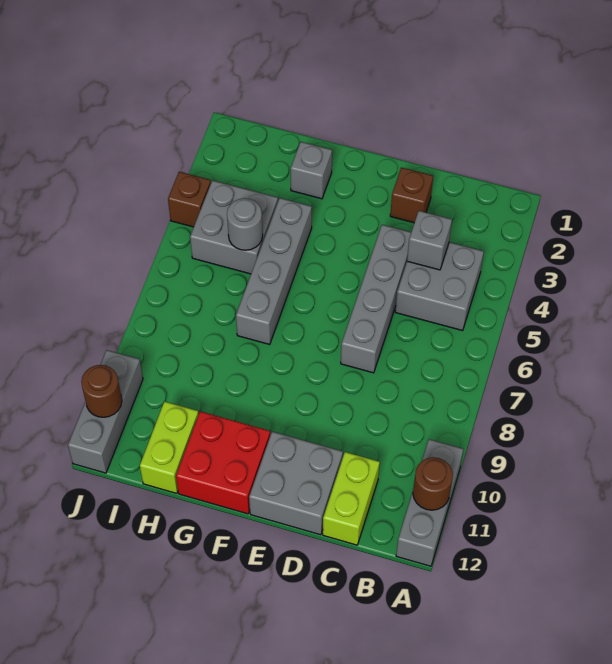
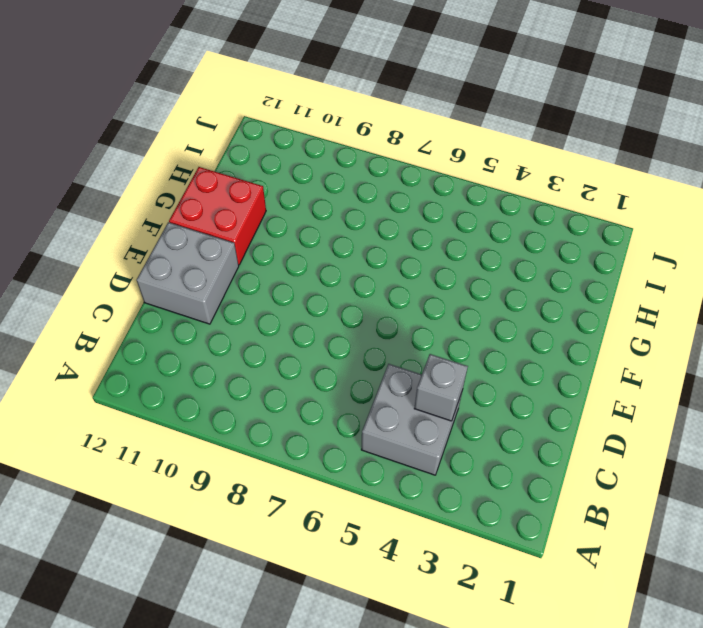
none -> grey brick A10:A12 level 1
none -> lime brick C11:C12 level 1
none -> brown brick D2 level 1

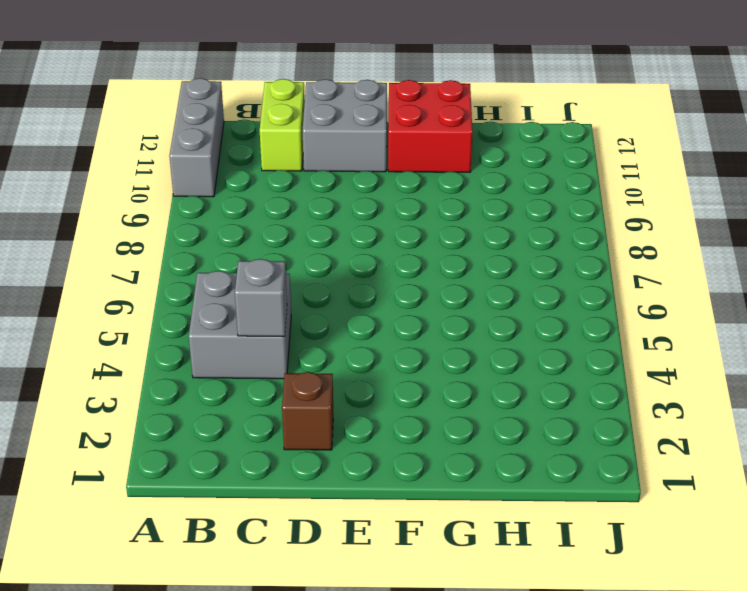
none -> grey brick D4:D7 level 1
none -> grey brick G2 level 1
none -> grey brick G4:G7 level 1

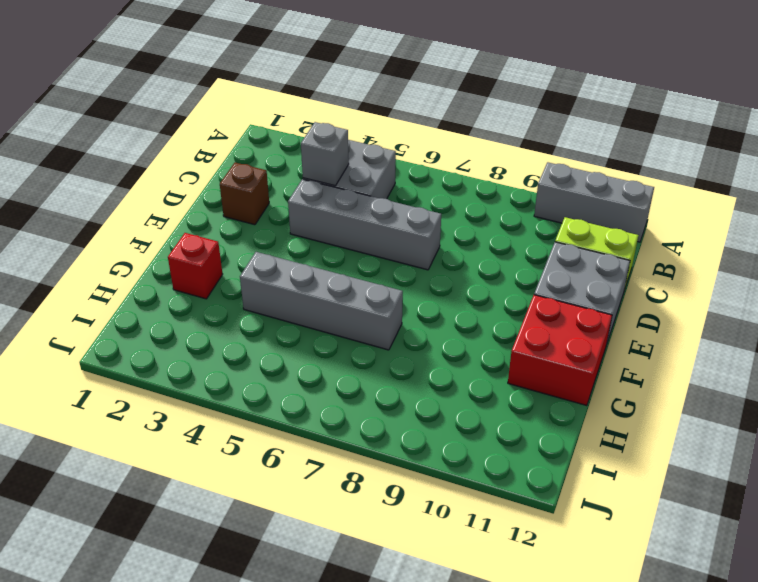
red brick G2 level 1 -> grey brick G2 level 1
none -> grey brick H4:I5 level 1
none -> lime brick H11:H12 level 1
none -> brown brick J4 level 1

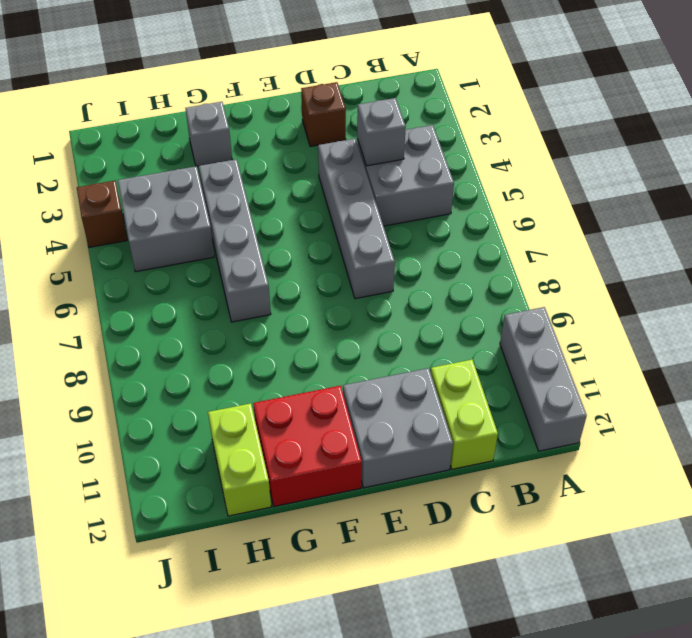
none -> grey brick J10:J12 level 1
none -> brown round brick A11 level 2
none -> grey round brick H5 level 2

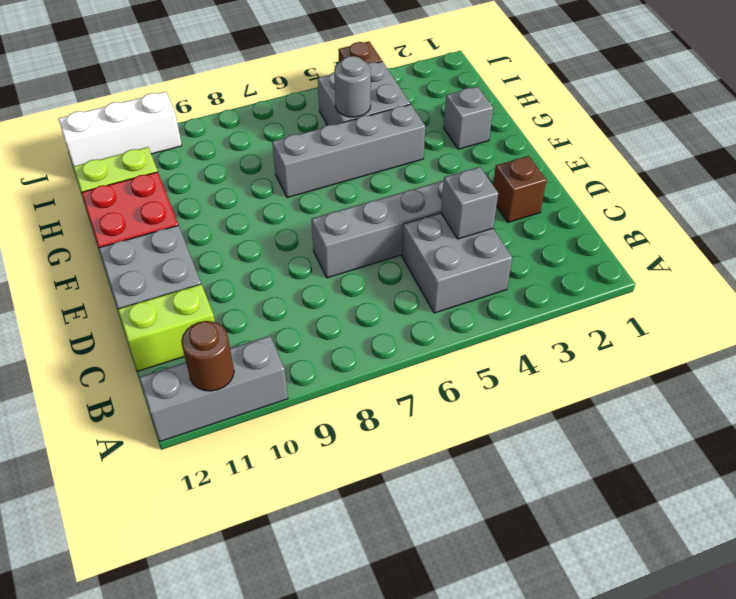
white brick J10:J12 level 1 -> grey brick J10:J12 level 1
none -> brown round brick J11 level 2

